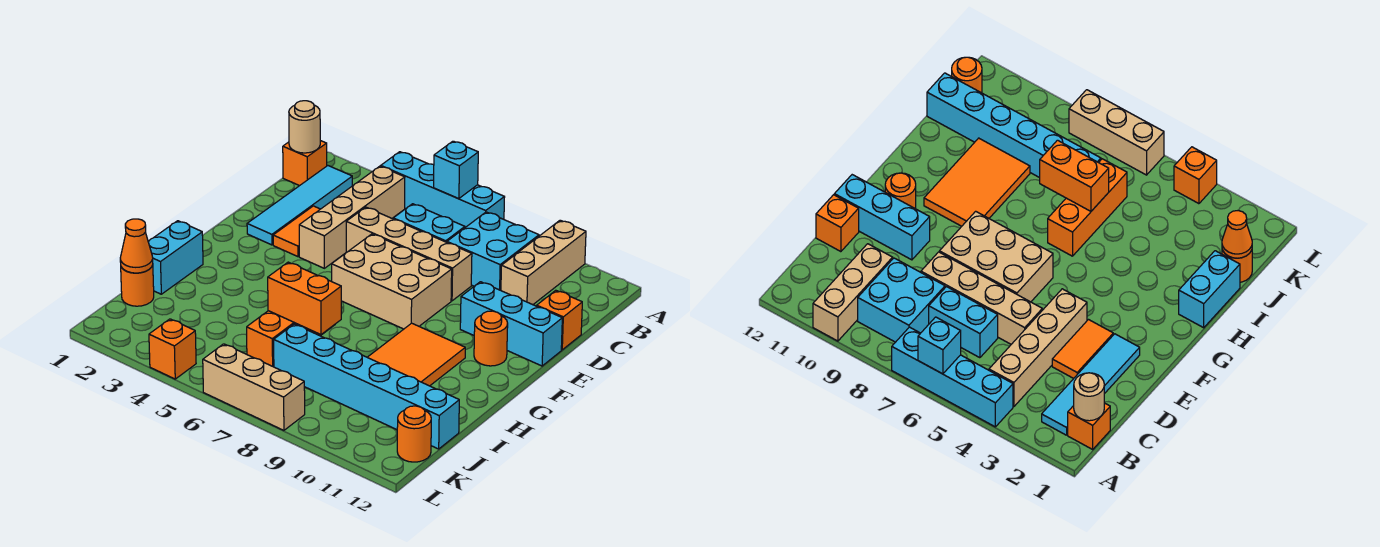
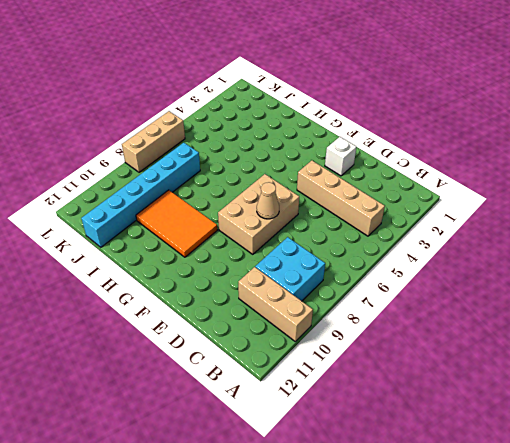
white brick E2 level 1 -> cyan tile B2:E2 level 1
tan cone E7 level 2 -> none
none -> cyan brick A4:A7 level 1
none -> orange brick B1 level 1
none -> cyan brick C6:C7 level 1

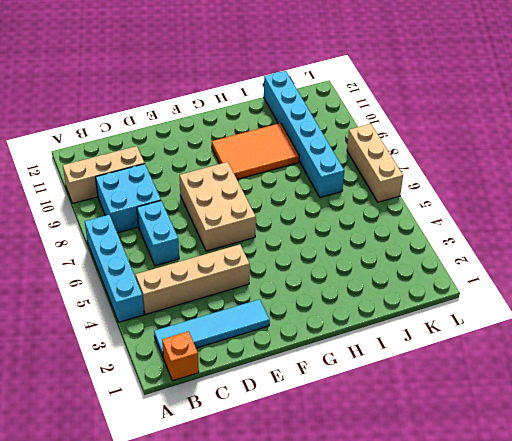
none -> orange tile D3:E3 level 1
none -> tan brick D5:D8 level 1
none -> orange brick D12 level 1

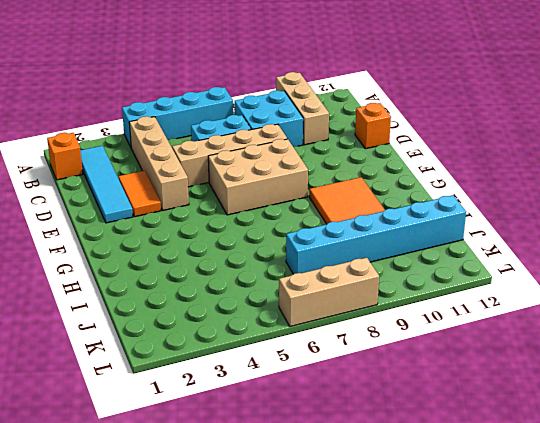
none -> cyan brick E10:E12 level 1
none -> orange round brick F11 level 1
none -> cyan brick H1:I1 level 1

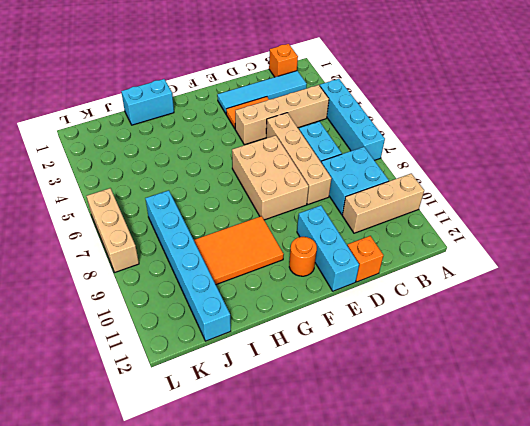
none -> orange brick H6:J6 level 1
none -> orange round brick J1 level 1
none -> orange round brick K12 level 1

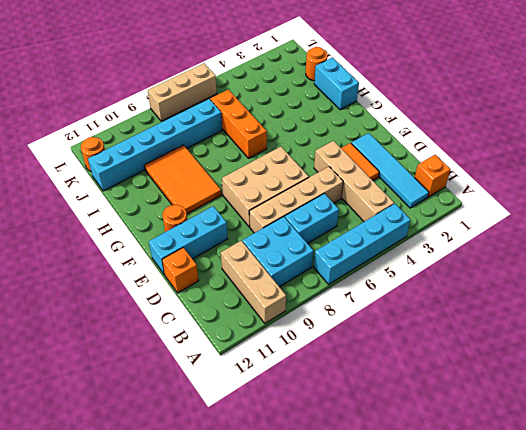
none -> orange brick L4 level 1
none -> cyan brick A6 level 2
none -> tan round brick B1 level 2

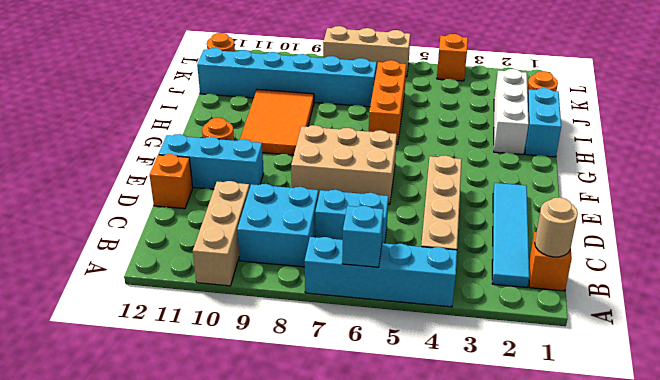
white brick H2:J2 level 1 -> none
none -> orange tile D3:E3 level 1
none -> tan brick D5:D8 level 1
none -> orange brick I6:I7 level 2

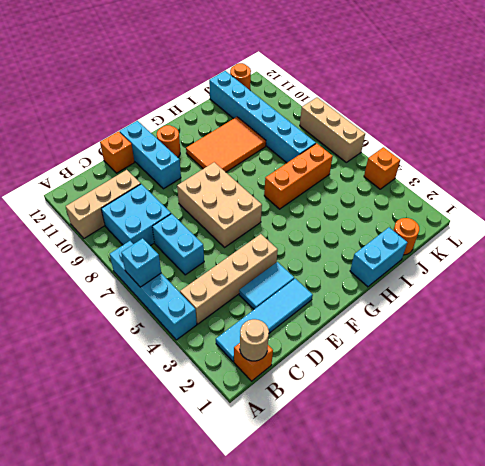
cyan tile D3:E3 level 1 -> orange tile D3:E3 level 1
none -> tan brick D5:D8 level 1
none -> orange brick I6:I7 level 2
none -> orange cone J1 level 2

